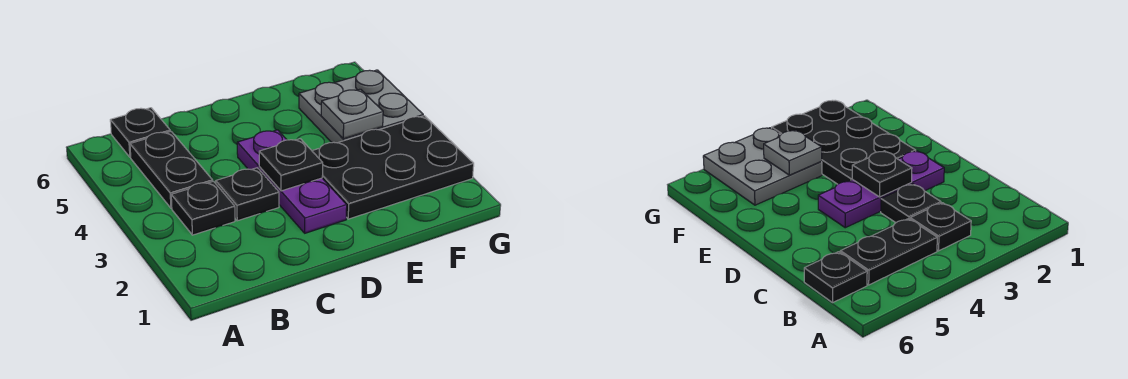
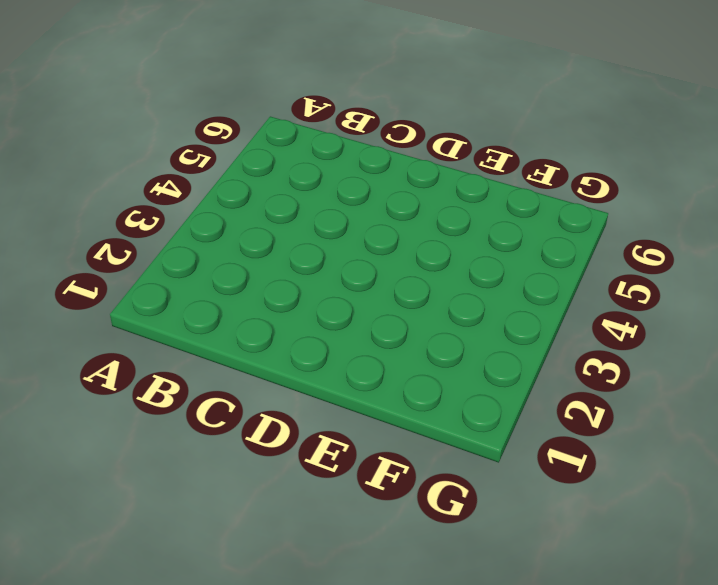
none -> black plate B3 level 1
none -> black plate B4:B5 level 1

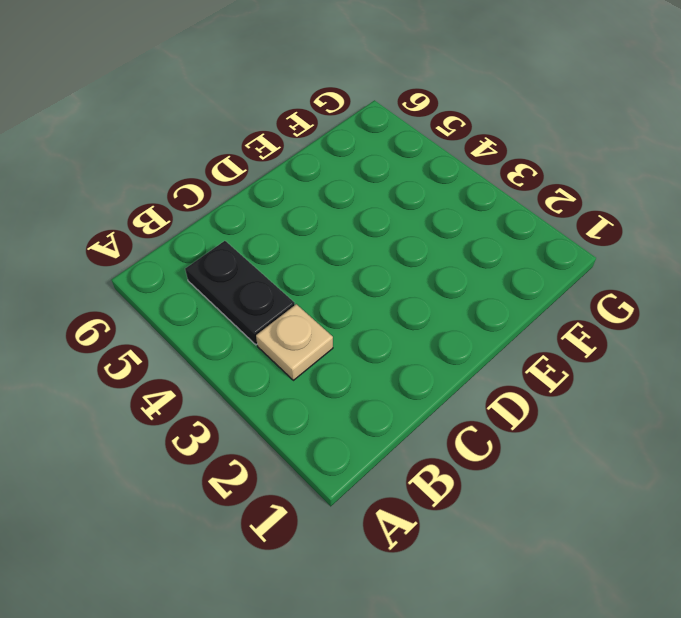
tan plate B3 level 1 -> black plate B3 level 1
none -> black plate B6 level 1
none -> black plate C3 level 1

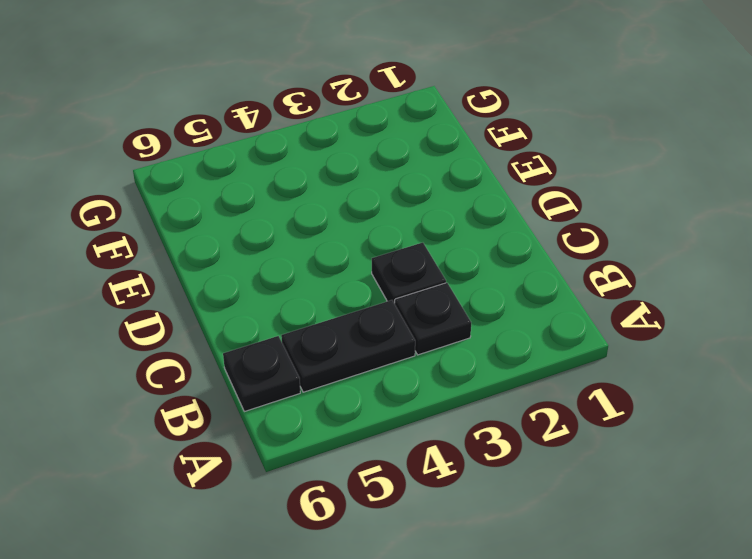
none -> purple plate D2:D4 level 1
none -> black plate E2:G3 level 1

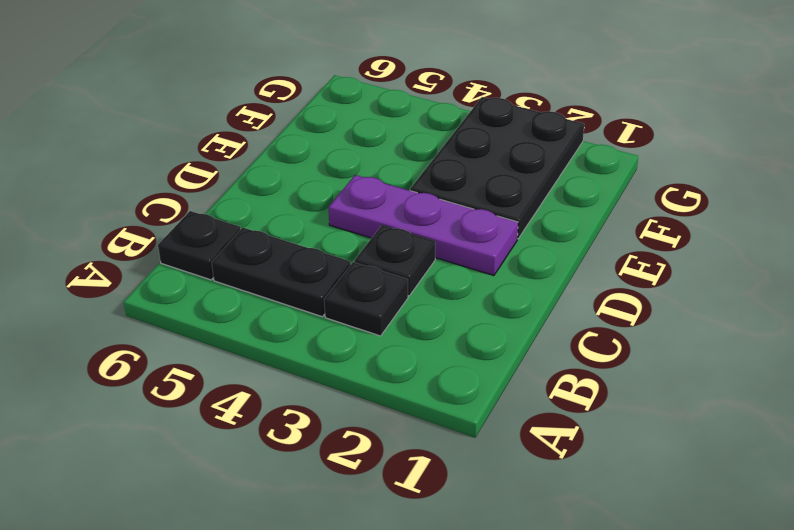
none -> grey plate F4:G5 level 1
none -> black plate D3 level 2

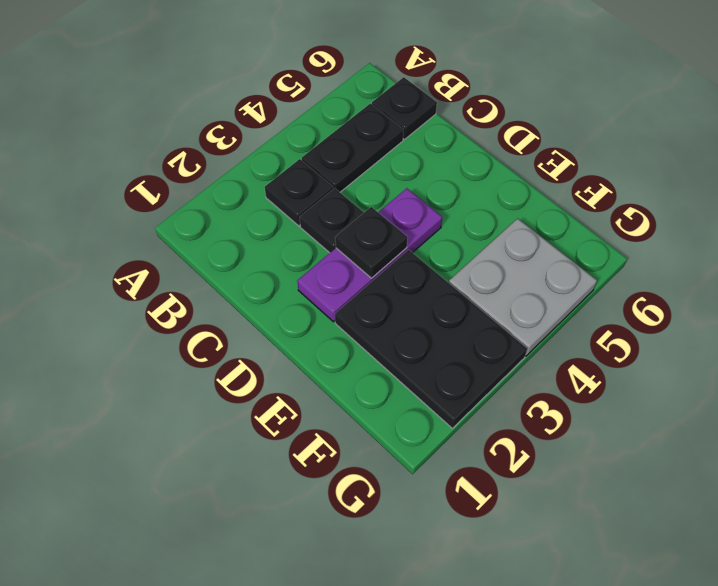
none -> grey plate F4 level 2

